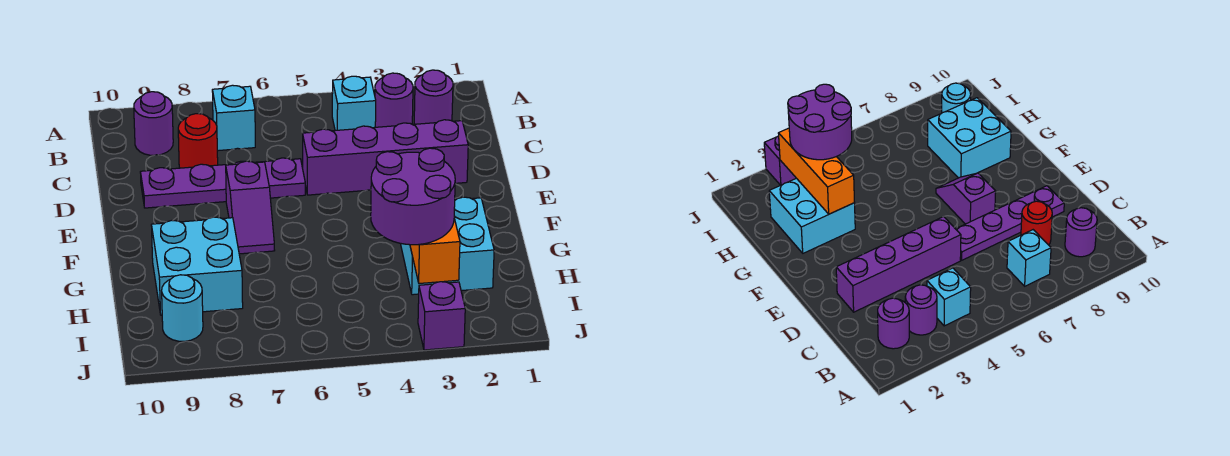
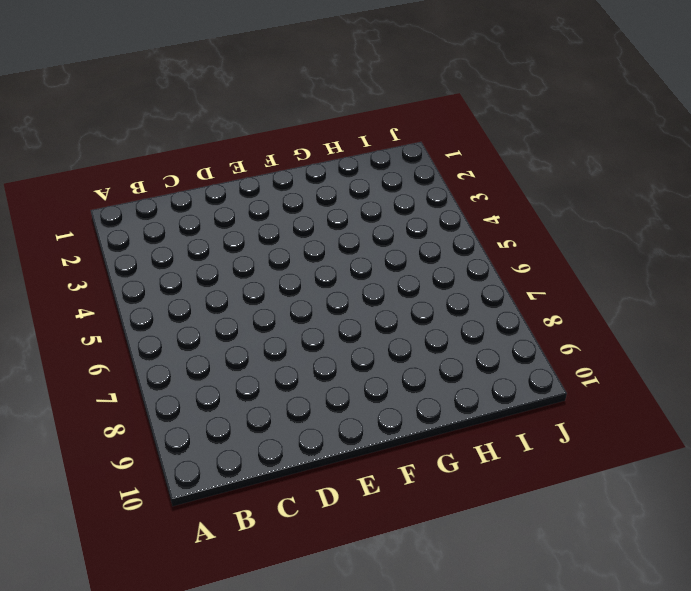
none -> purple round brick B2 level 1
none -> purple round brick B3 level 1
none -> cyan brick B4 level 1

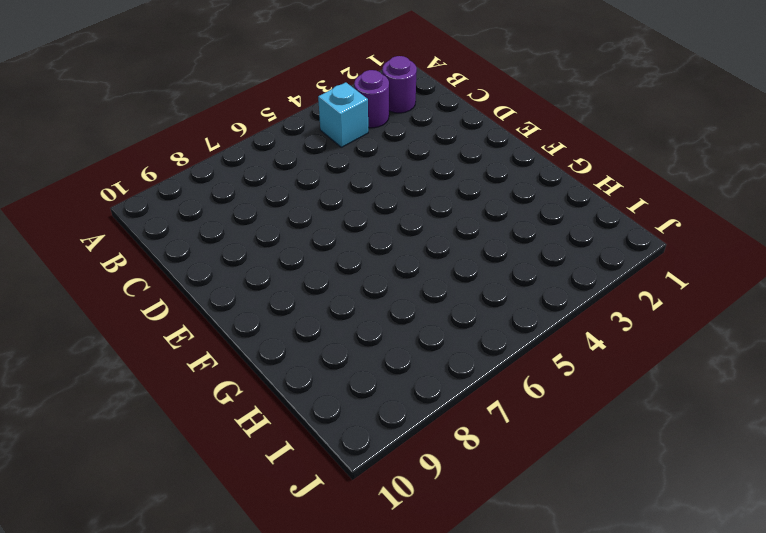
none -> cyan brick B7 level 1
none -> purple round brick B9 level 1
none -> red round brick C8 level 1

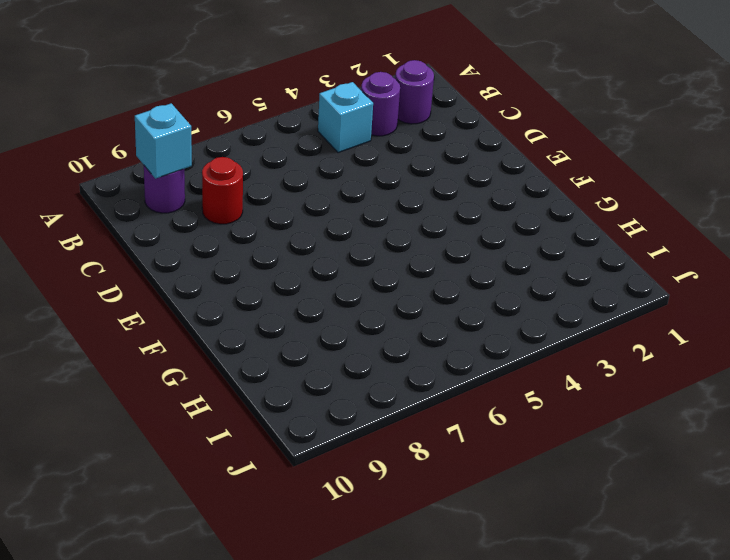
cyan brick B9 level 2 -> cyan brick B7 level 1
none -> purple brick D2:D5 level 1
none -> purple plate D6:D9 level 1
none -> purple slope E7:F7 level 1 top E

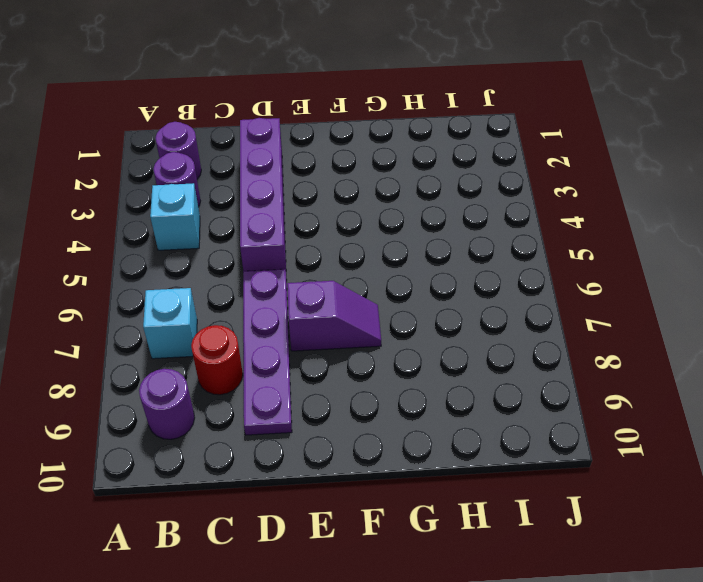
none -> cyan brick G2:H3 level 1
none -> cyan brick G8:H9 level 1
none -> cyan round brick I9 level 1

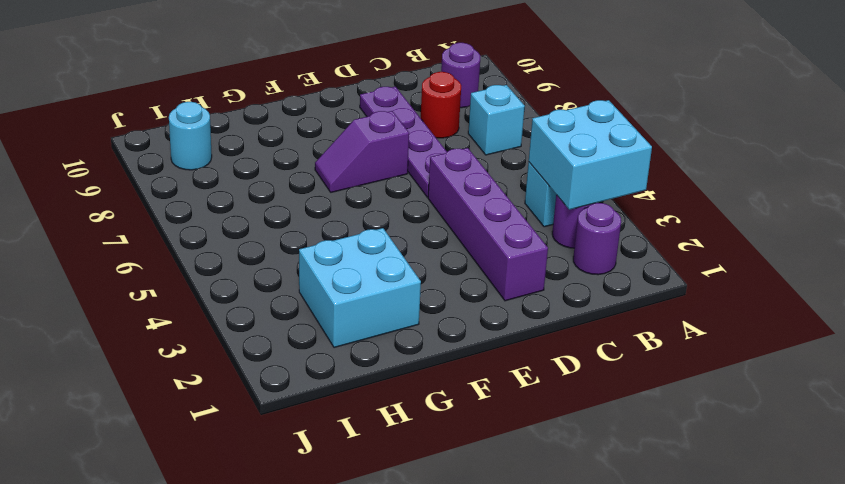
cyan brick A3:B4 level 2 -> cyan brick G8:H9 level 1
none -> purple brick J3 level 1
none -> orange brick G3:I3 level 2
none -> purple round brick H3:I4 level 3

